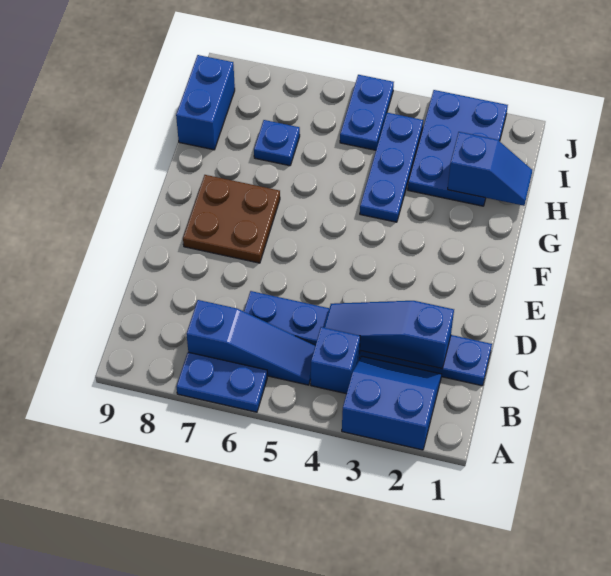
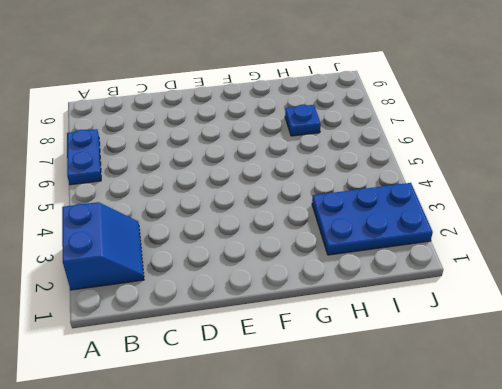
none -> blue brick B4 level 1
none -> blue slope B5:B7 level 1 top 7
none -> blue plate C1:C6 level 1

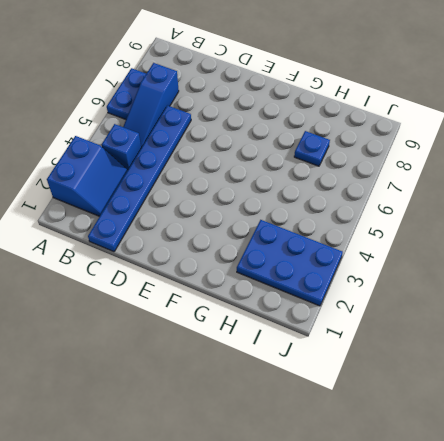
none -> brown plate E7:F8 level 1
none -> blue plate G4:I4 level 1
none -> blue brick H9:I9 level 1

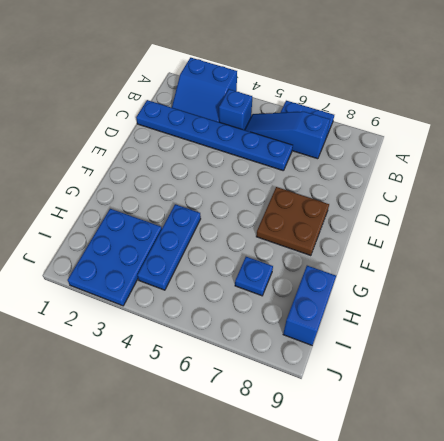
none -> blue plate I5:J5 level 1
none -> blue slope C2:C4 level 2 top 2
none -> blue slope H1:H2 level 2 top 2

